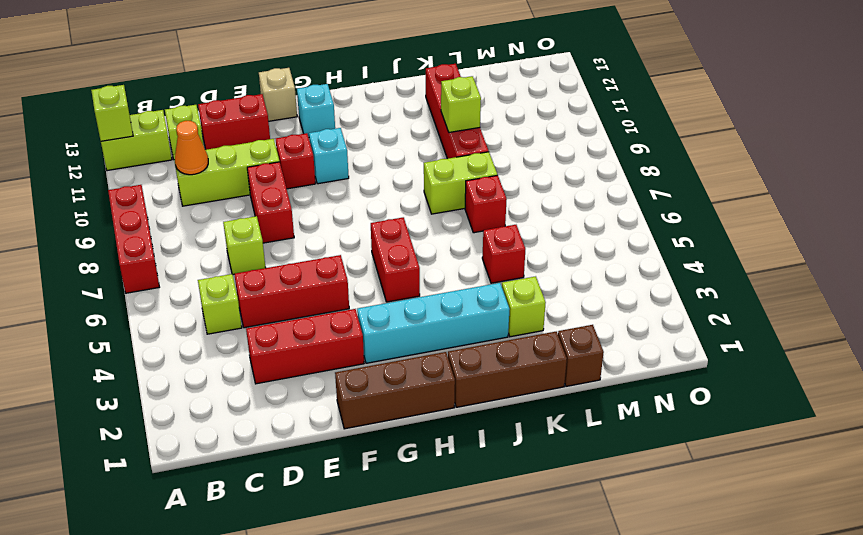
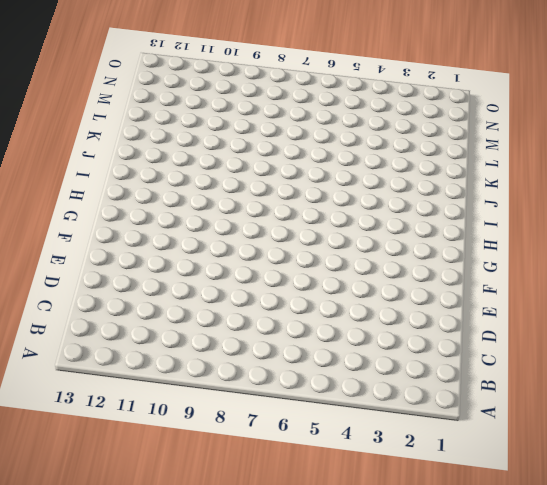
none -> red brick A7:A9 level 1
none -> lime brick A12:B12 level 1
none -> lime brick C5 level 1

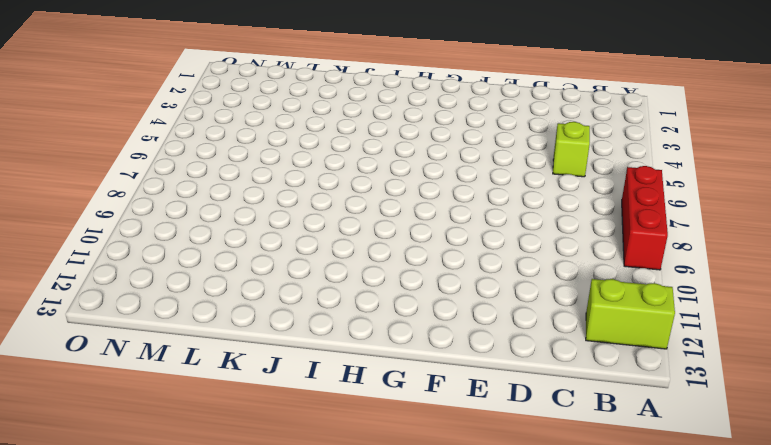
none -> lime brick C10:E10 level 1
none -> lime brick C12 level 1
none -> red brick D3:F3 level 1

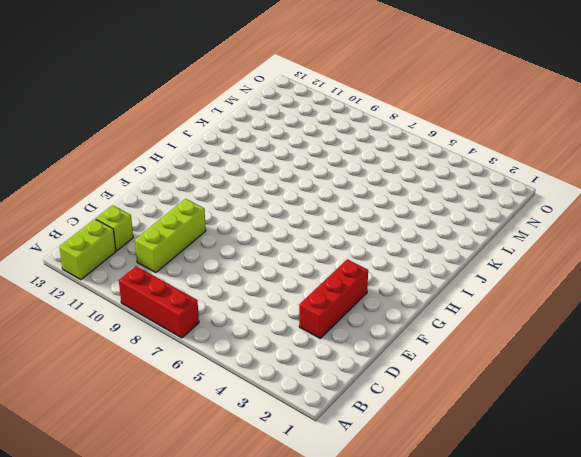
none -> lime brick C5 level 1
none -> red brick D5:F5 level 1
none -> lime brick D7 level 1

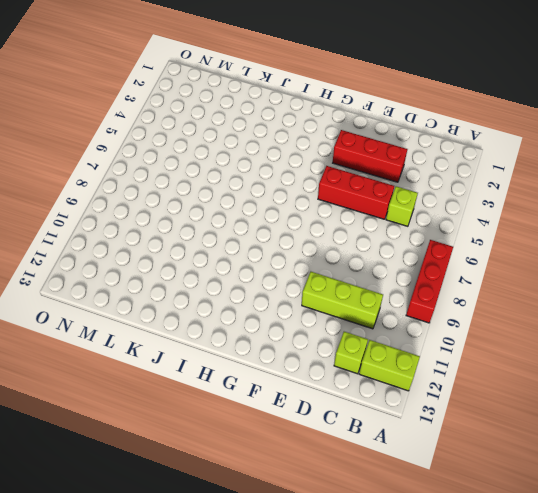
none -> lime brick D7 level 1
none -> red brick D12:E12 level 1
none -> red brick E8:E9 level 1

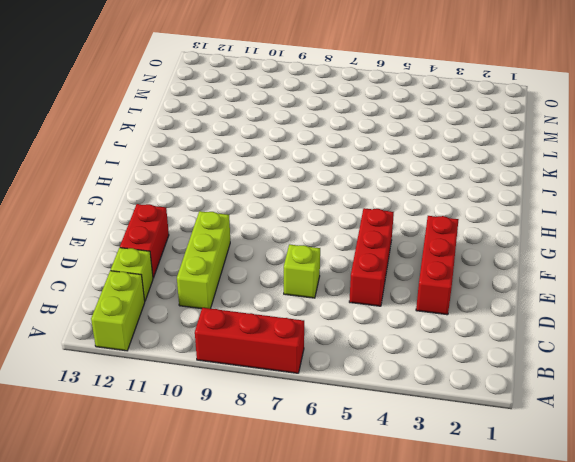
none -> lime brick C5 level 1
none -> red brick E8:E9 level 1
none -> brown brick F1:H1 level 1

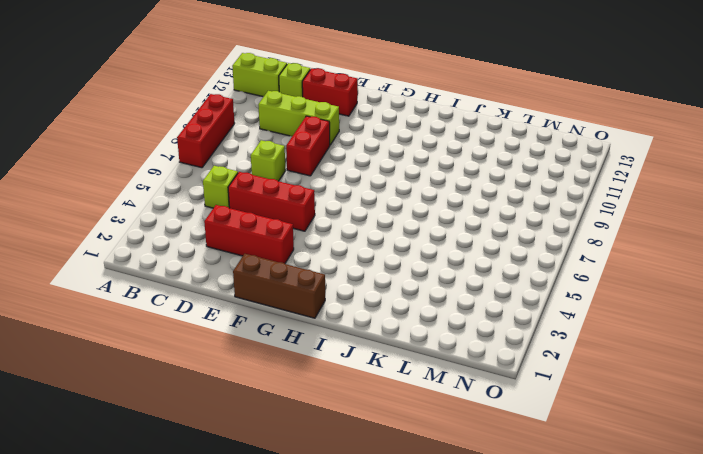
none -> red brick F10 level 1
none -> tan brick F13 level 1
none -> cyan brick G3:J3 level 1

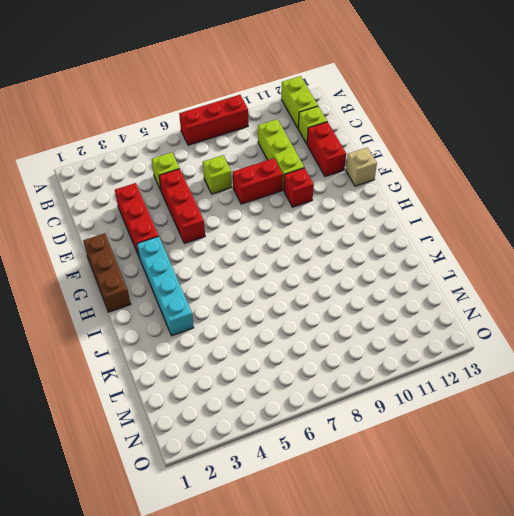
none -> cyan brick G10 level 1
none -> cyan brick G12 level 1
none -> red brick H5:H6 level 1

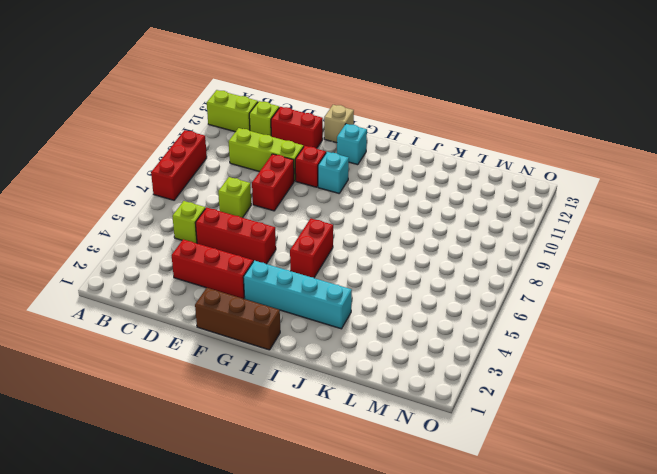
none -> brown brick I1:K1 level 1
none -> lime brick J8:K8 level 1
none -> lime brick K3 level 1

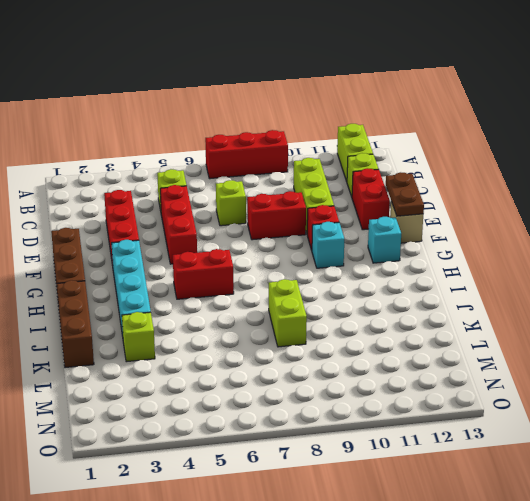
brown plate E13:F13 level 2 -> none
none -> red brick K5 level 1
none -> red brick K7 level 1
none -> red brick K9:K12 level 1

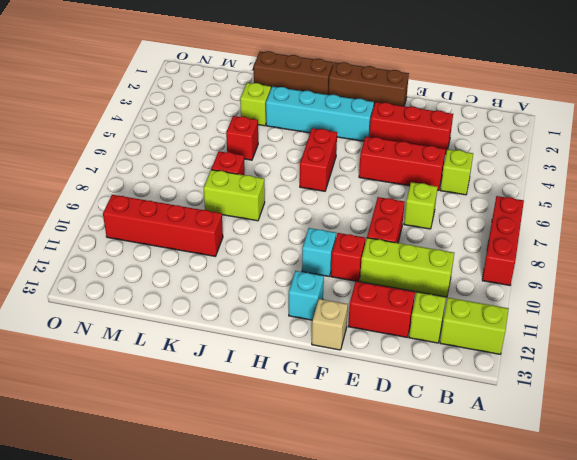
red brick K10:N10 level 1 -> red brick K9:K12 level 1
none -> brown brick L1 level 1
none -> lime brick A12 level 2
none -> orange cone C10 level 2

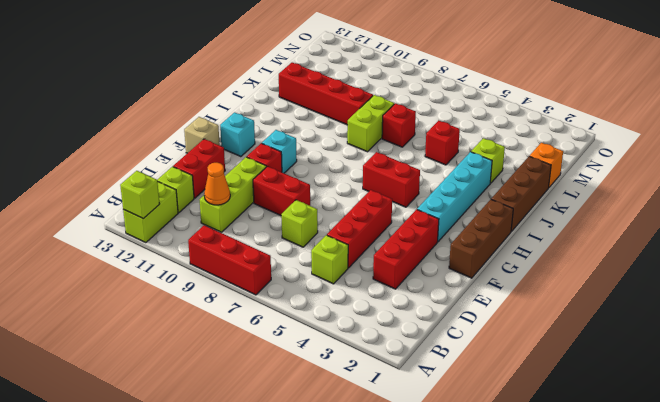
orange brick L1 level 1 -> brown brick L1 level 1
none -> lime brick K10 level 2

